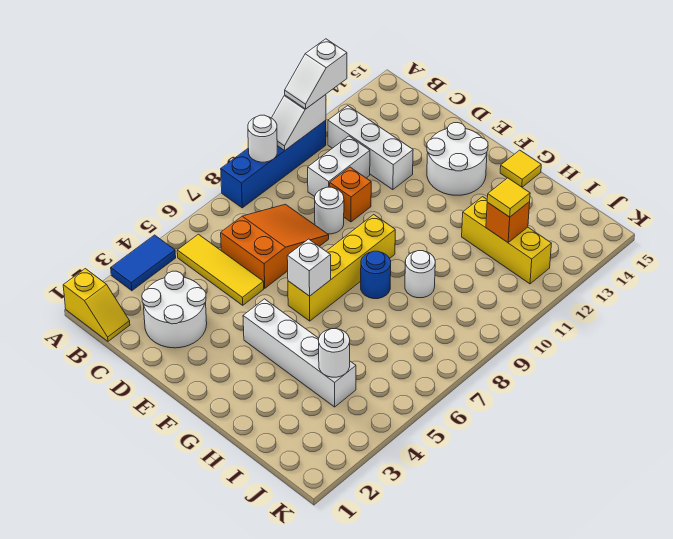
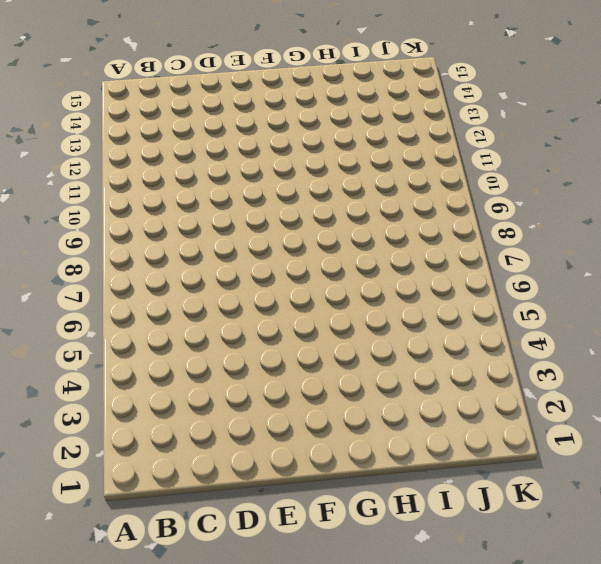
none -> yellow slope A1:B1 level 1 top A
none -> blue tile A3:A4 level 1
none -> blue brick A8:A11 level 1

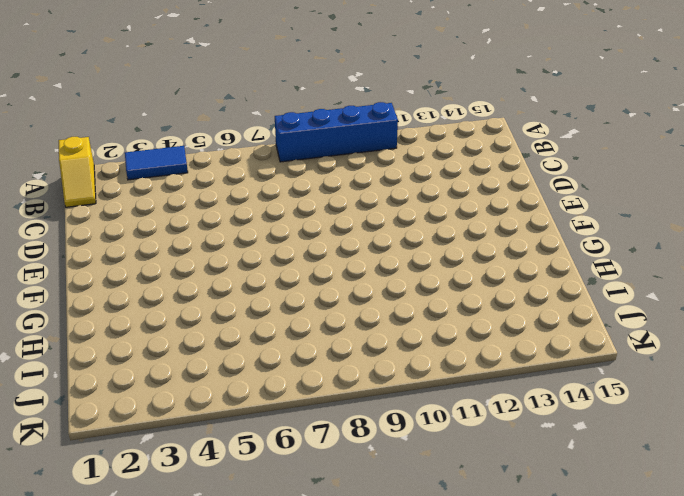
none -> yellow tile B5:D5 level 1
none -> white brick B12:D12 level 1
none -> white round brick C2:D3 level 1

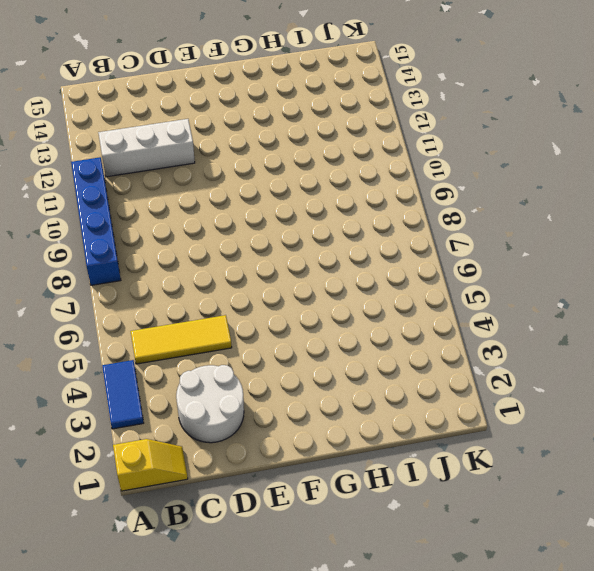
none -> orange slope C6:D8 level 1 top 6
none -> white brick C10:C11 level 1
none -> white round brick D9 level 1

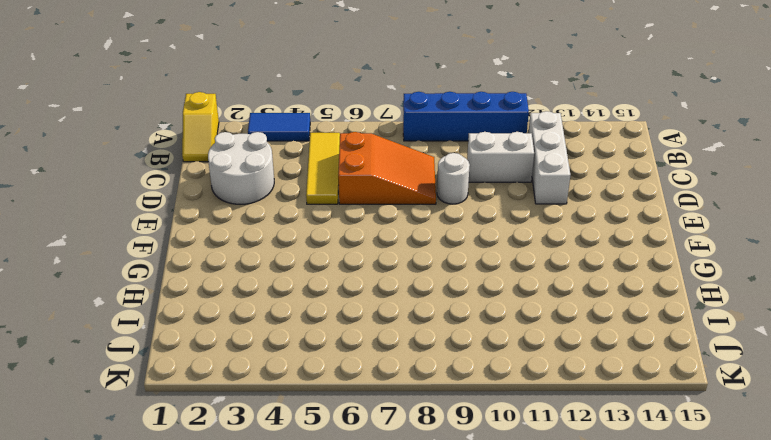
none -> orange brick D10 level 1
none -> white round brick E13:F14 level 1
none -> white brick F4:I4 level 1

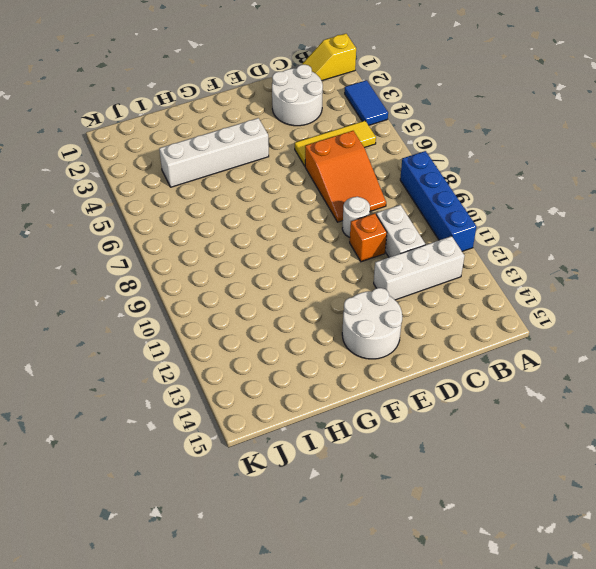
none -> yellow brick F6:F9 level 1
none -> blue round brick G8 level 1
none -> yellow tile G15 level 1

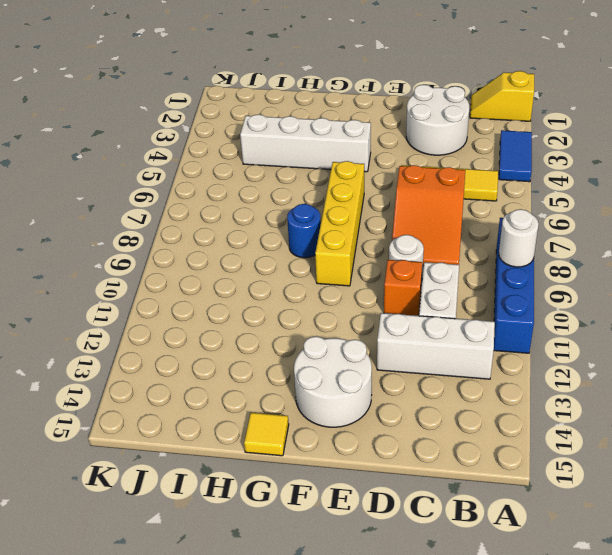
none -> white round brick H9 level 1
none -> yellow brick H12:J12 level 1
none -> white slope A10:A11 level 2 top 11

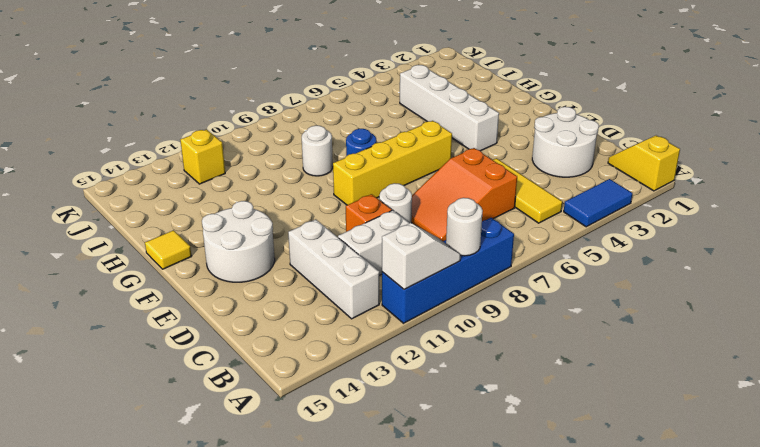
yellow brick J12 level 1 -> yellow brick H12:J12 level 1
none -> white brick F6 level 2
none -> white round brick I4 level 2
none -> orange brick I12 level 2

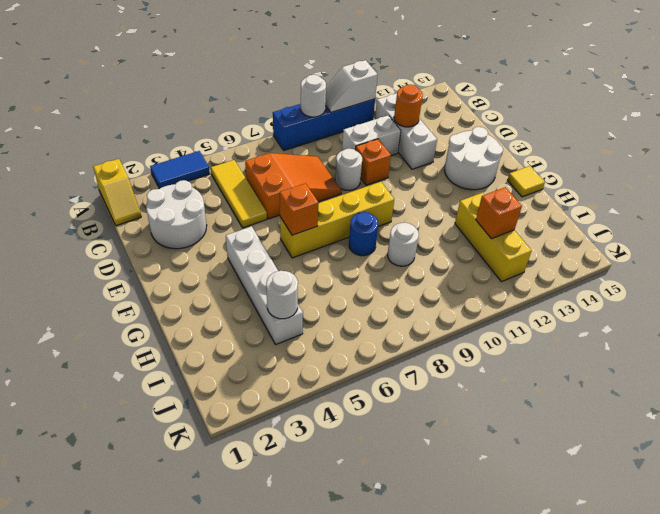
orange round brick C12 level 2 -> none
orange brick F6 level 2 -> white brick F6 level 2
none -> white slope A11:A12 level 3 top 12
none -> yellow tile I12 level 3

